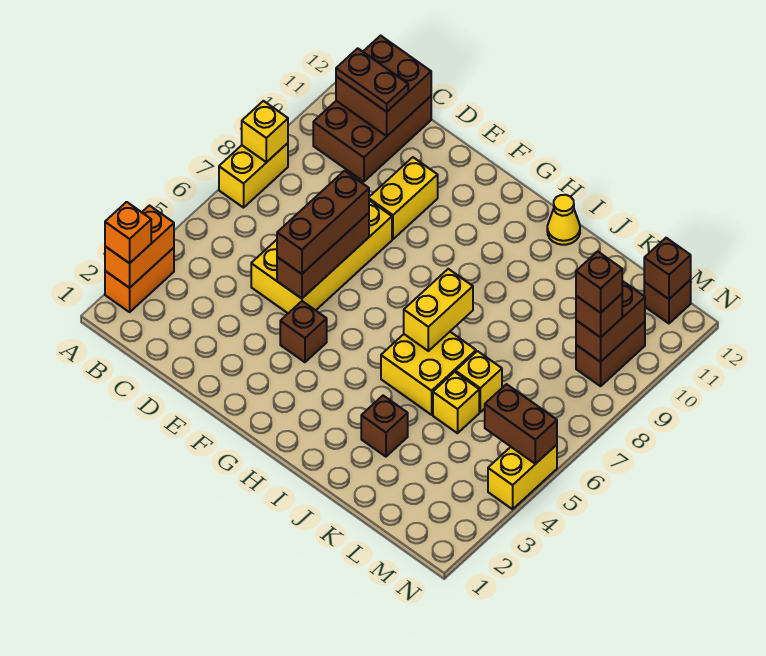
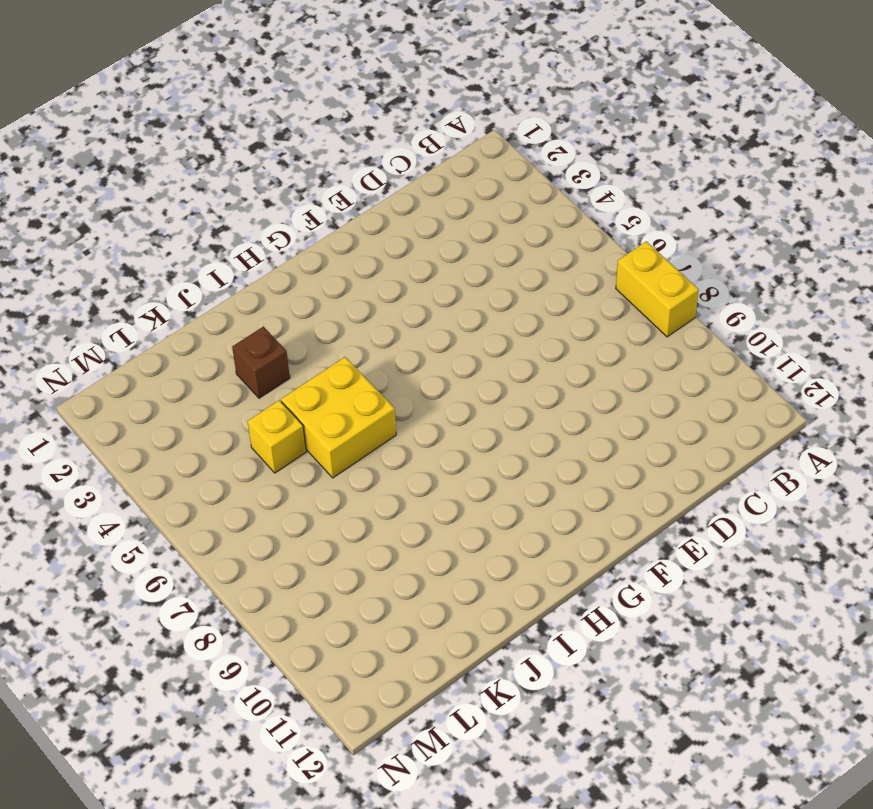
none -> orange brick A2:A3 level 1
none -> brown brick B10:C12 level 1
none -> yellow brick D5:E8 level 1

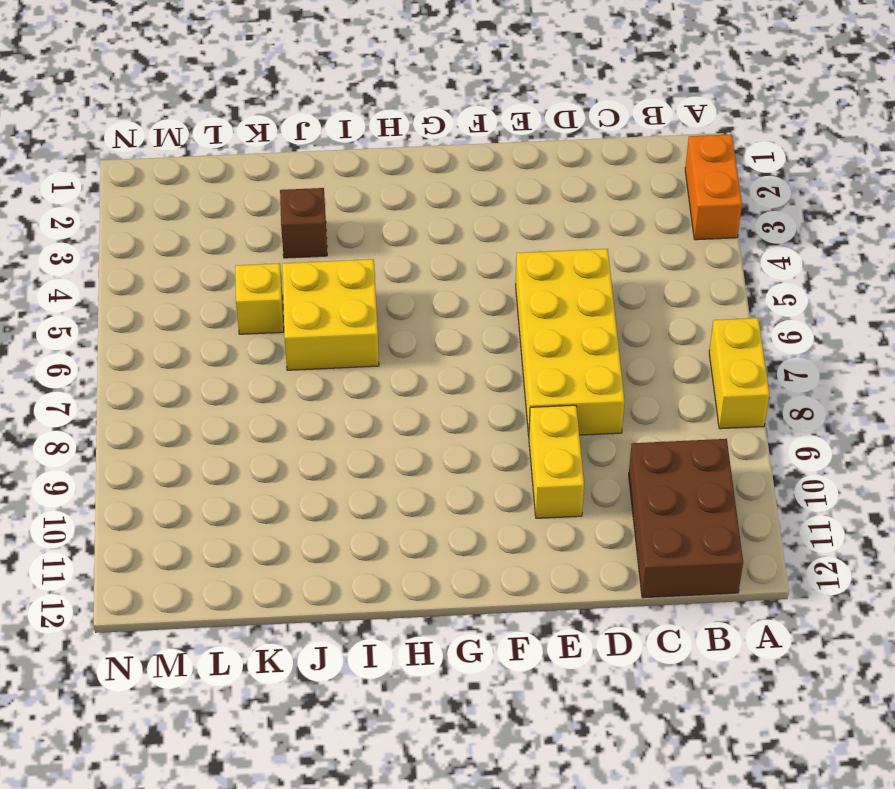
none -> brown brick F4 level 1
none -> yellow cone I12 level 1
none -> yellow brick K6 level 1

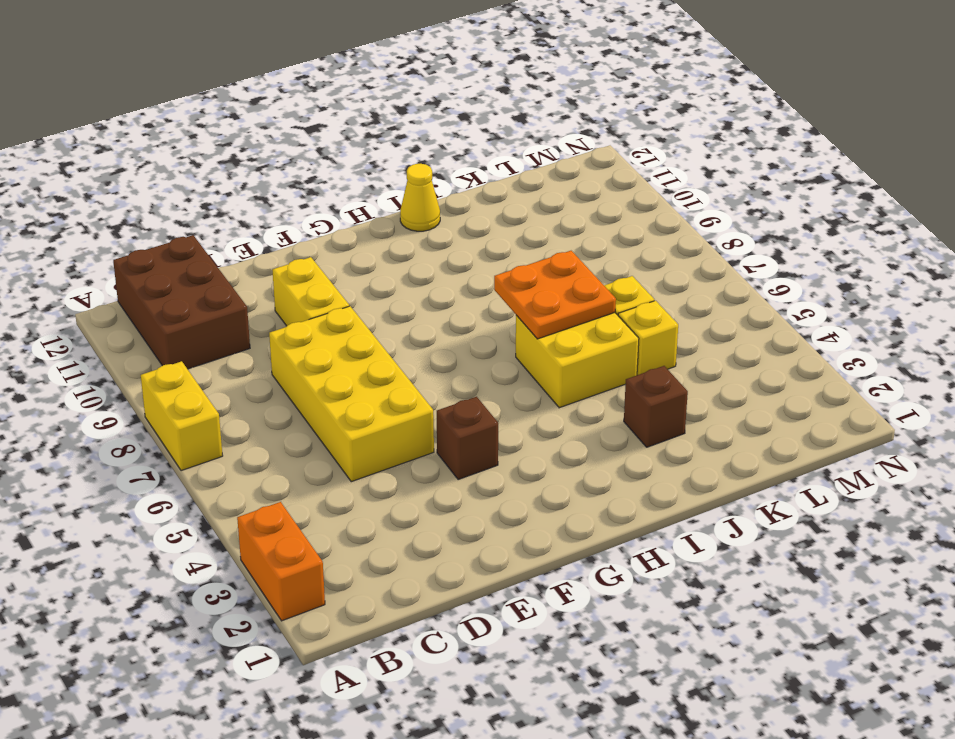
orange plate I6:J7 level 2 -> yellow brick I6:I7 level 2
none -> brown brick M9:M10 level 1
none -> brown brick M12 level 1
none -> yellow brick N4:N5 level 1

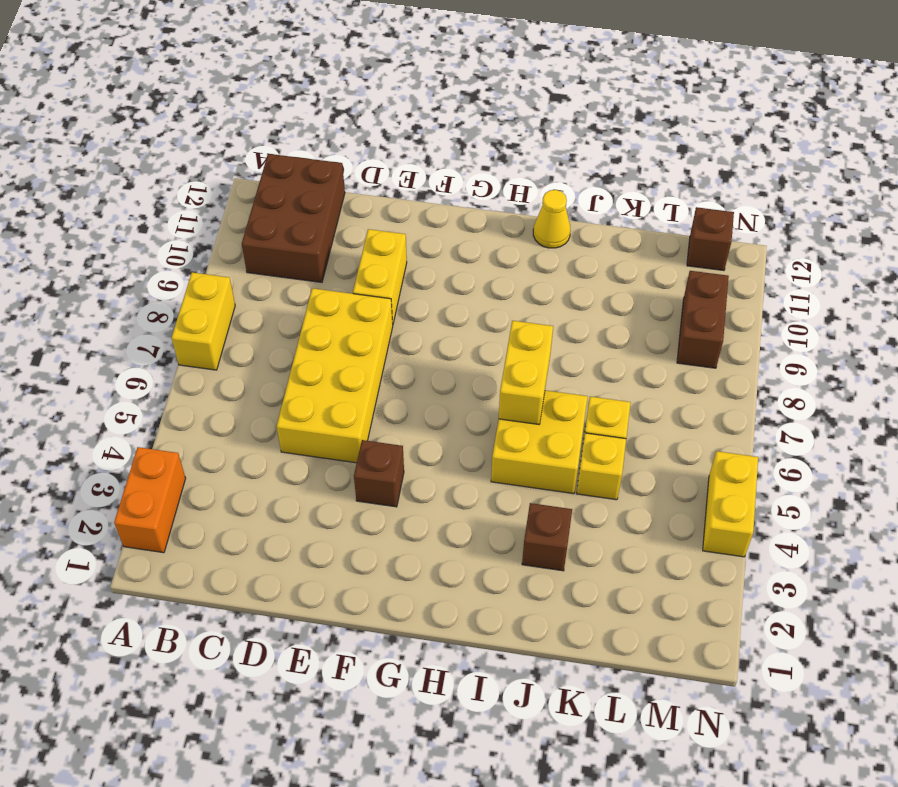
none -> orange brick A2:A3 level 2
none -> yellow brick A8 level 2
none -> brown brick B11:C12 level 2

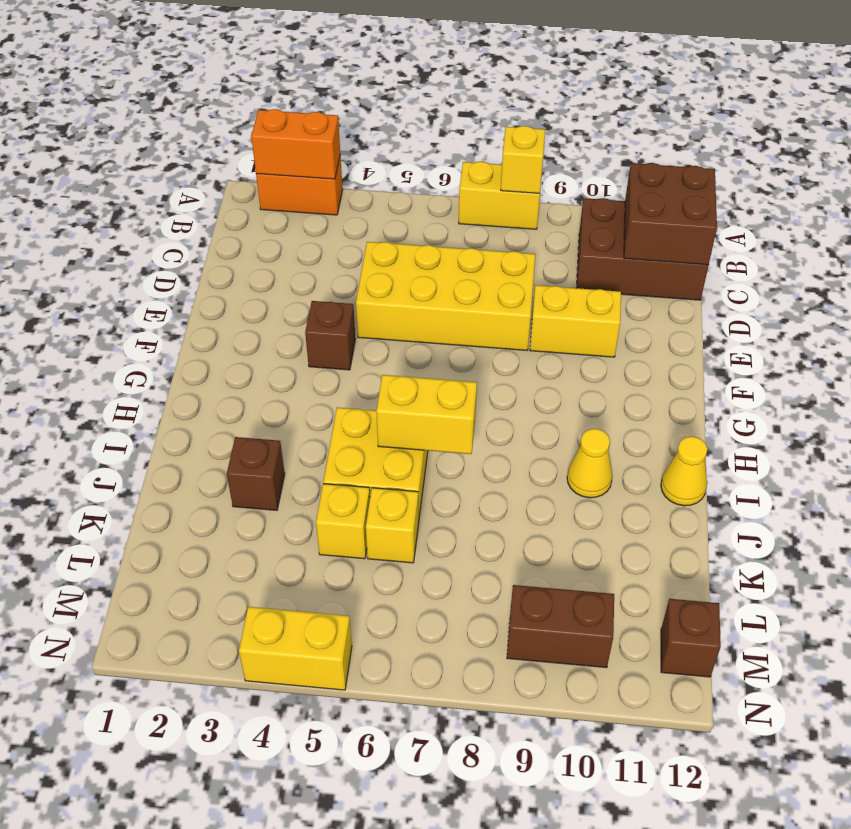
yellow cone I10 level 1 -> none
none -> brown brick E5:E7 level 2
none -> brown brick M5:N5 level 2
none -> brown brick M9:M10 level 2

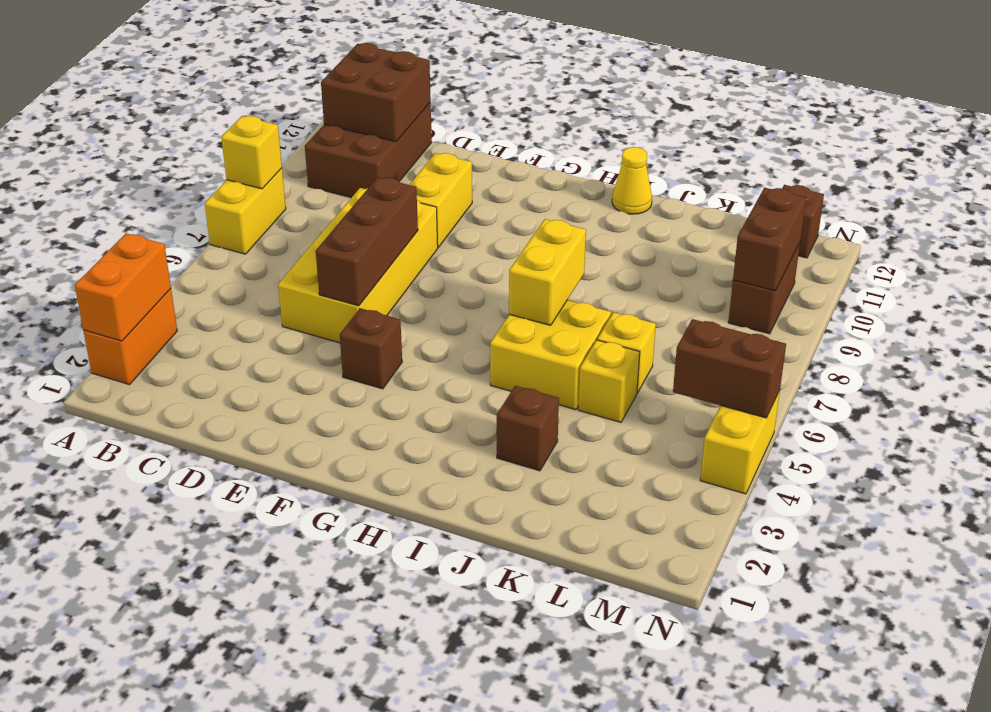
none -> brown brick M12 level 2
none -> orange brick A2 level 3
none -> brown plate B11:C11 level 3

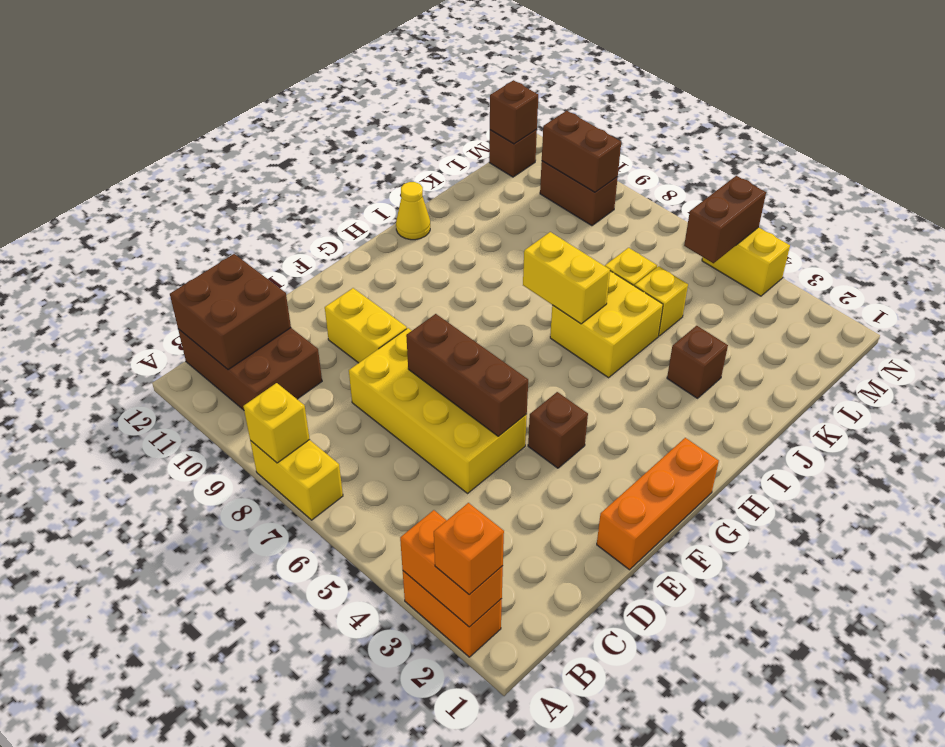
orange brick E1:G1 level 1 -> none
none -> brown plate B11:C11 level 3
none -> brown brick E5:E7 level 3
none -> brown brick M9 level 3

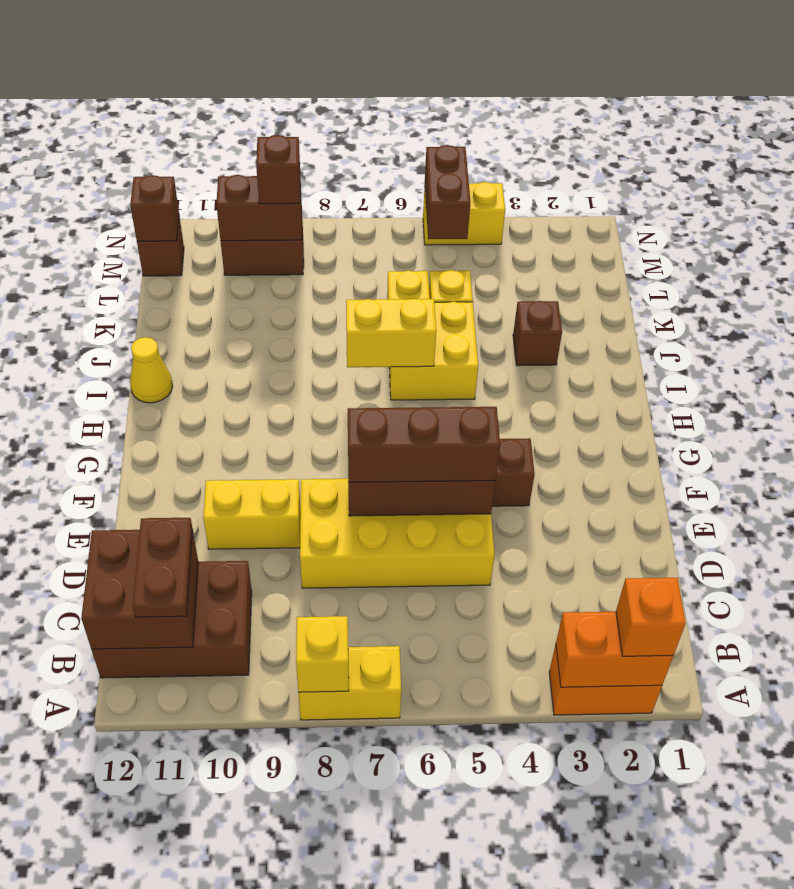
none -> brown brick M9 level 4

